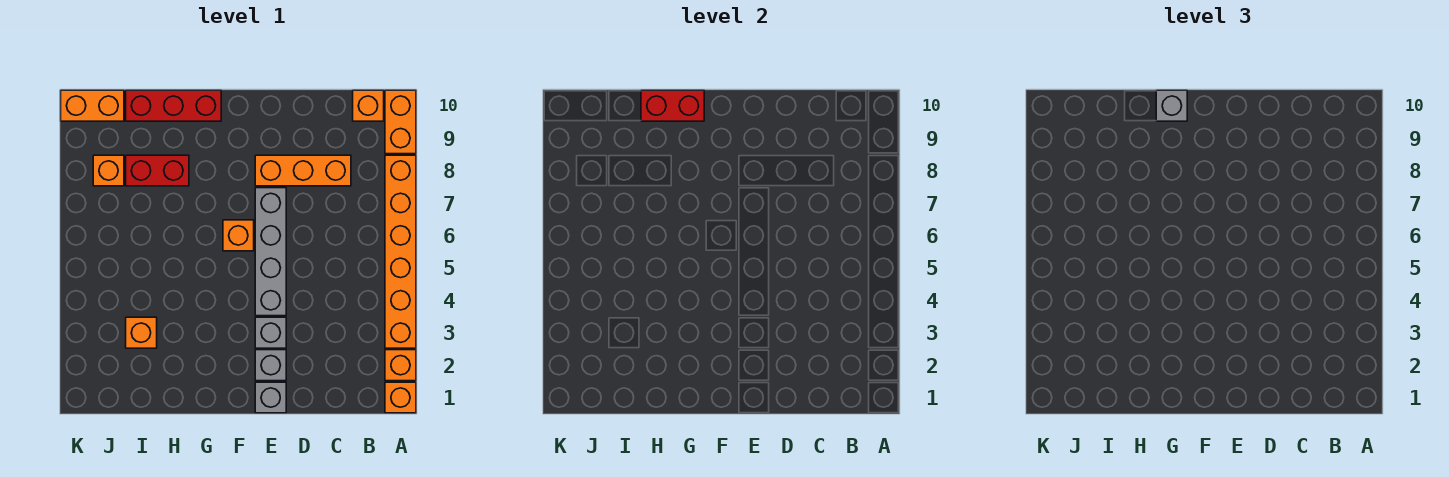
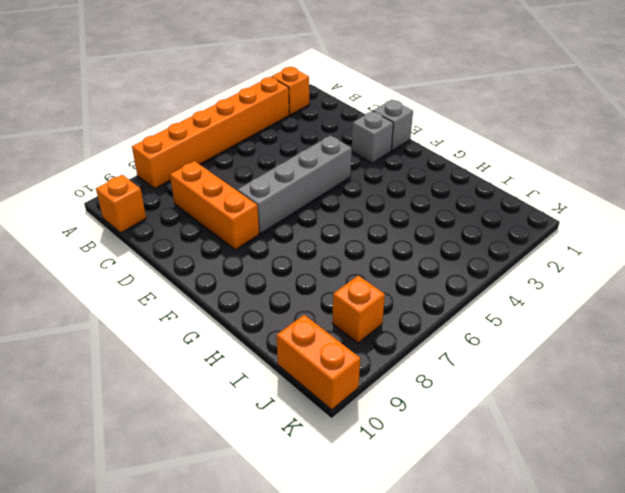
none -> orange brick A1 level 1
none -> orange brick A9:A10 level 1
none -> grey brick E3 level 1

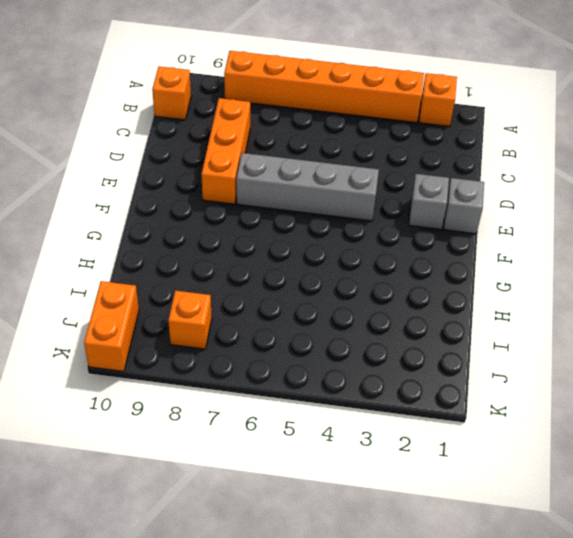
none -> orange brick A1 level 1
none -> orange brick A9:A10 level 1
none -> grey brick E3 level 1

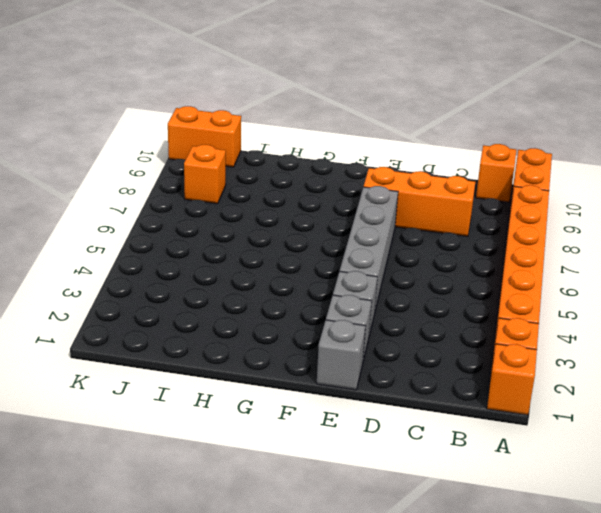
none -> orange brick F6 level 1
none -> red brick G10:I10 level 1
none -> red brick H8:I8 level 1

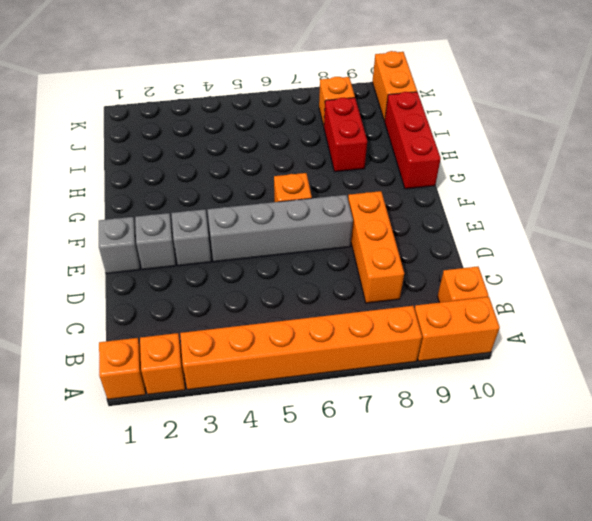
none -> orange brick I3 level 1
none -> red brick G10:H10 level 2
none -> grey brick G10 level 3

